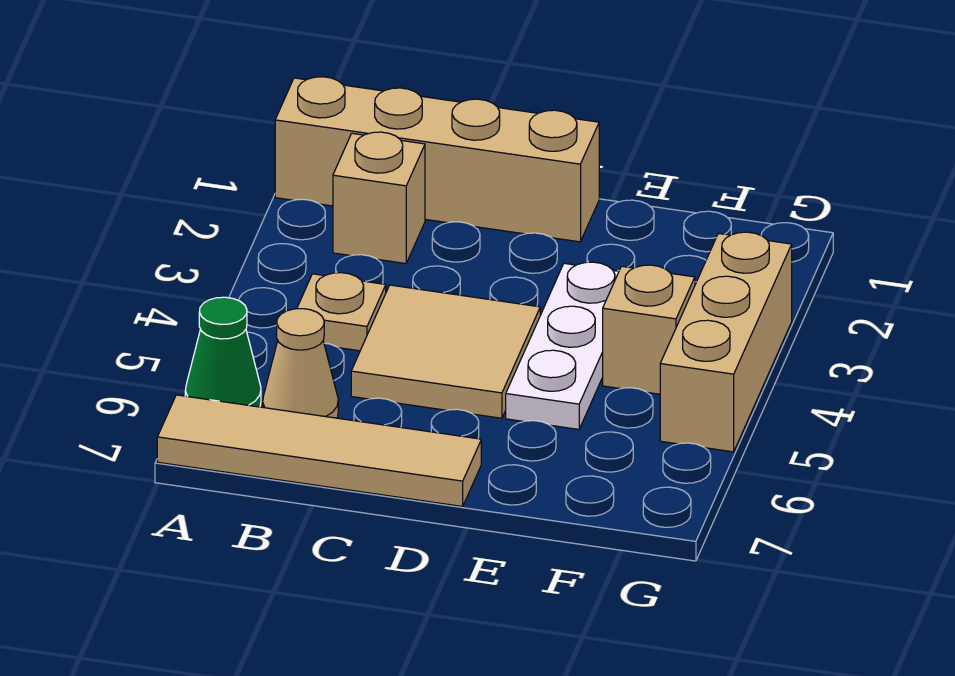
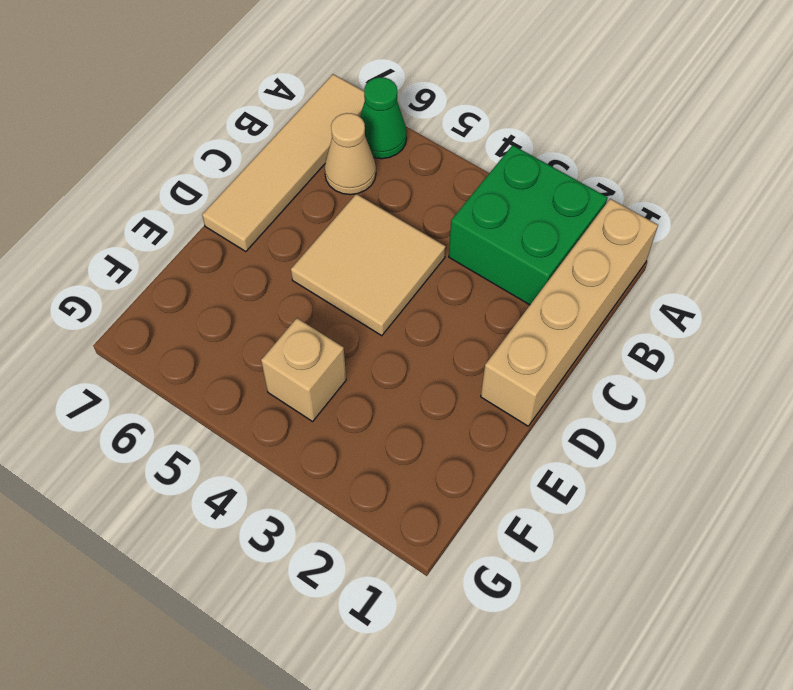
green brick A2:B3 level 1 -> tan brick B2 level 1
none -> tan plate B4 level 1
none -> white plate E3:E5 level 1

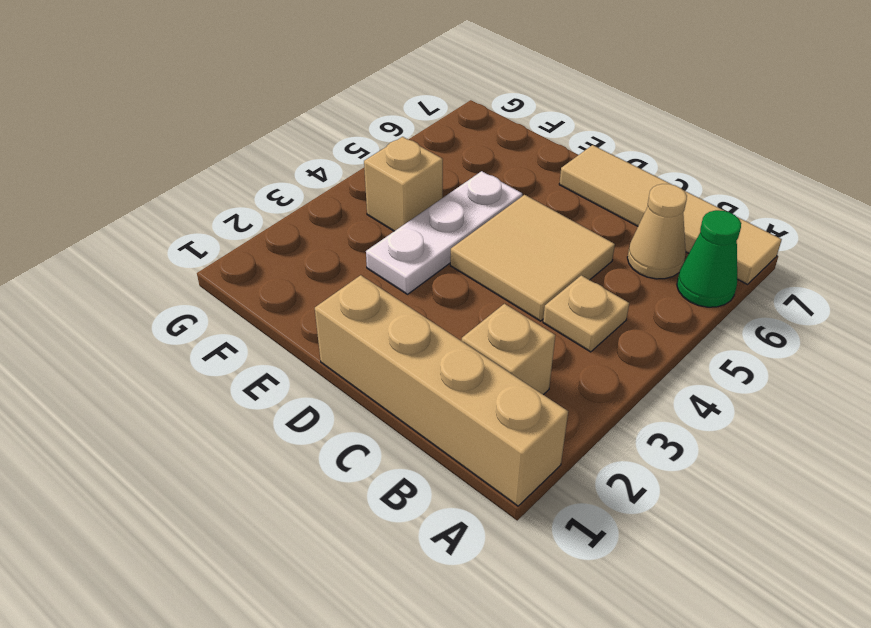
none -> tan brick G3:G5 level 1

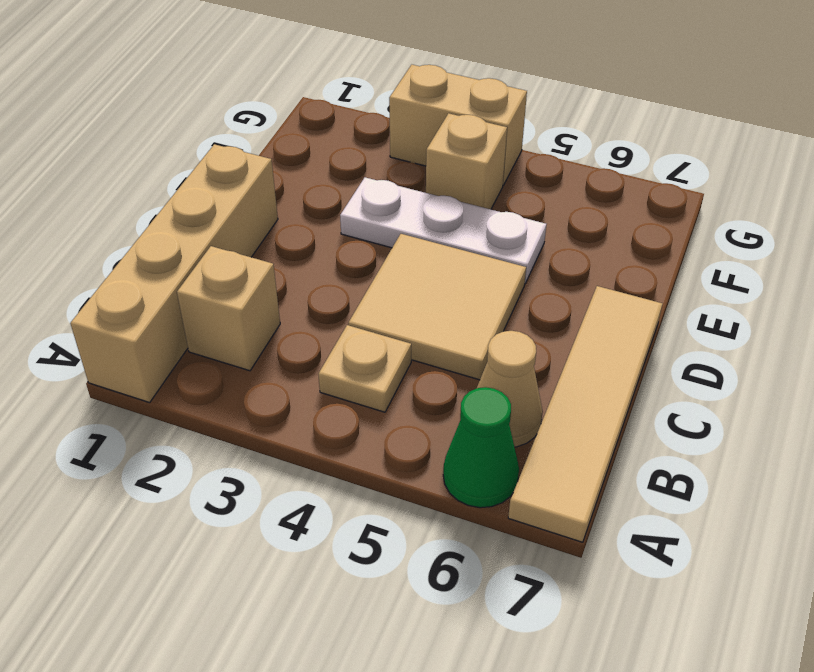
tan brick G3:G4 level 1 -> tan brick G3:G5 level 1

